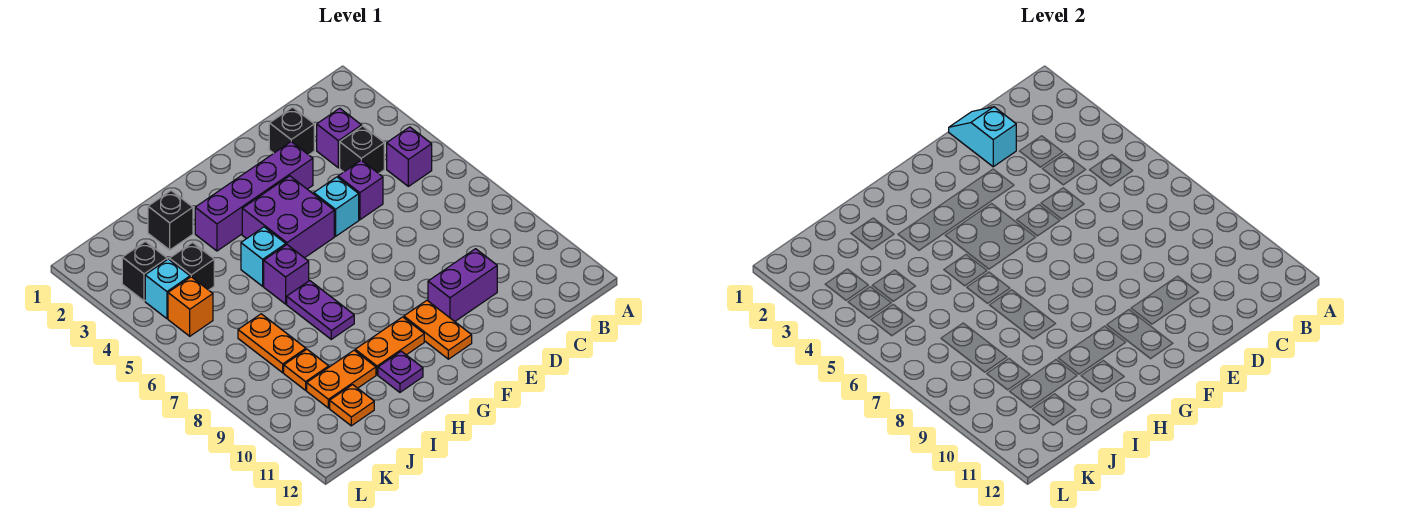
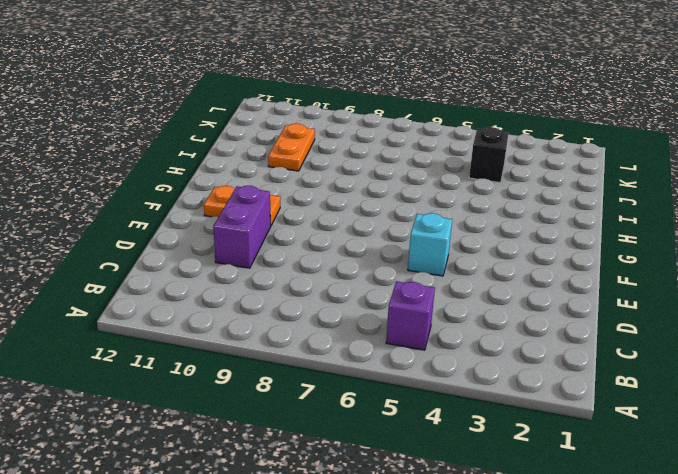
none -> purple brick C3 level 1
none -> black brick C4 level 1
none -> black brick D2 level 1

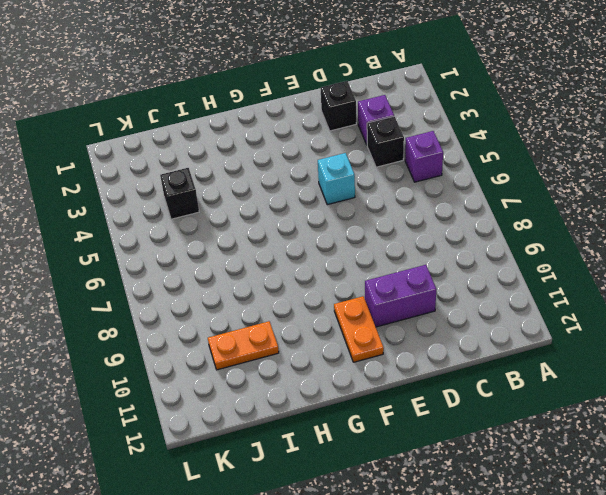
none -> purple brick D5 level 1
none -> purple brick E3:H3 level 1
none -> purple brick F4:G5 level 1

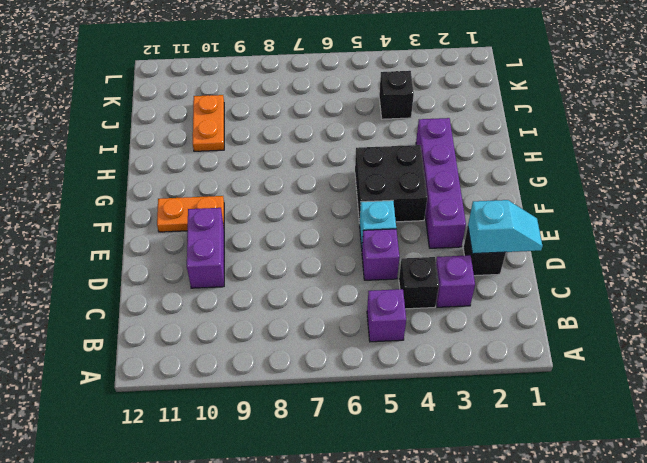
black brick F4:G5 level 1 -> purple brick F4:G5 level 1
none -> orange plate G10:H10 level 1
none -> cyan brick H5 level 1
none -> purple brick H6 level 1

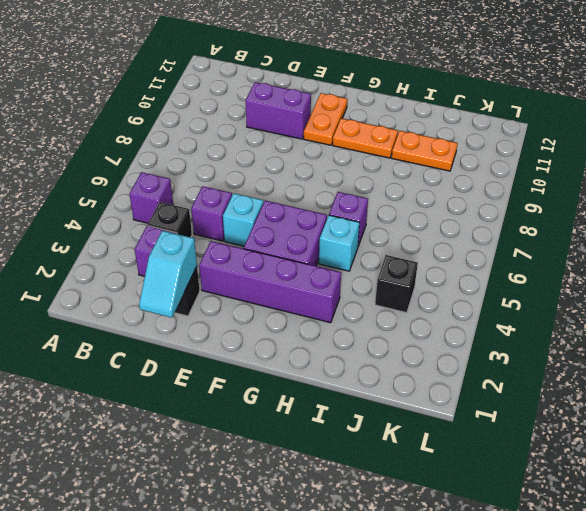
none -> purple plate H7:H8 level 1
none -> purple plate H11 level 1
none -> black brick I2 level 1

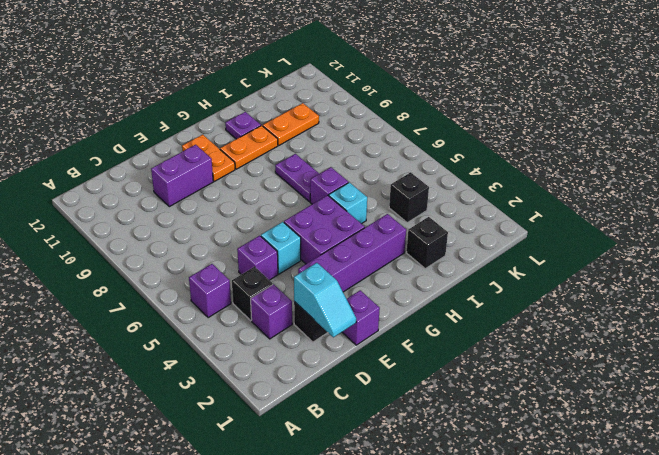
purple brick E1 level 1 -> none
none -> orange plate J7:J8 level 1
none -> orange plate J9 level 1
none -> orange plate J11 level 1

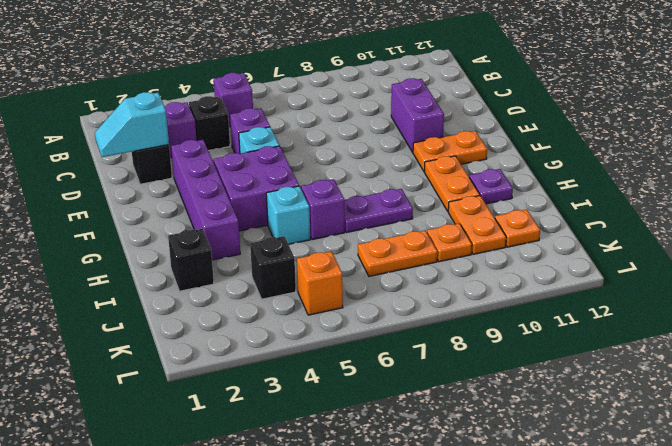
none -> black brick K3 level 1
none -> cyan brick K4 level 1

